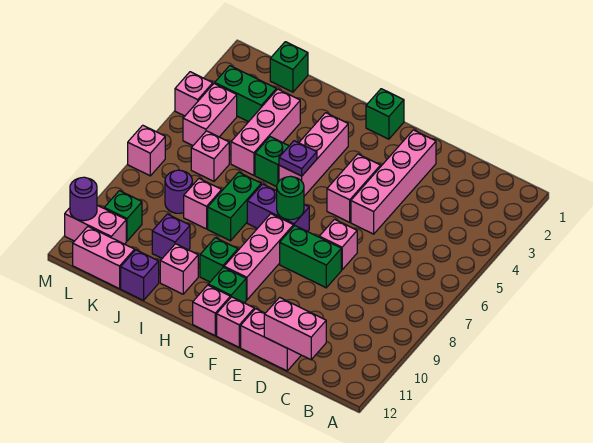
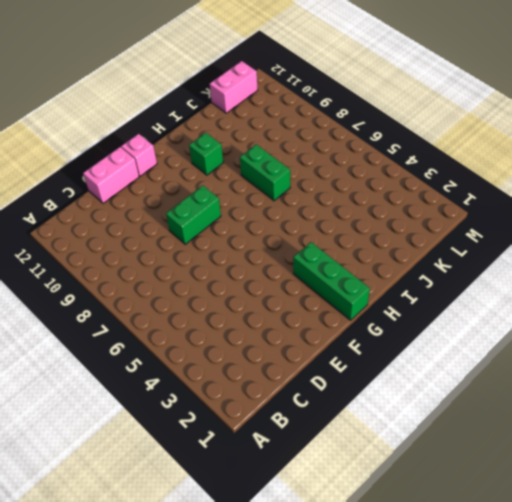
green brick G1:G3 level 1 -> green brick G1 level 1
none -> pink brick E2:E5 level 1
none -> pink brick E7 level 1
none -> pink brick F4:F5 level 1
none -> purple brick G7:H7 level 1

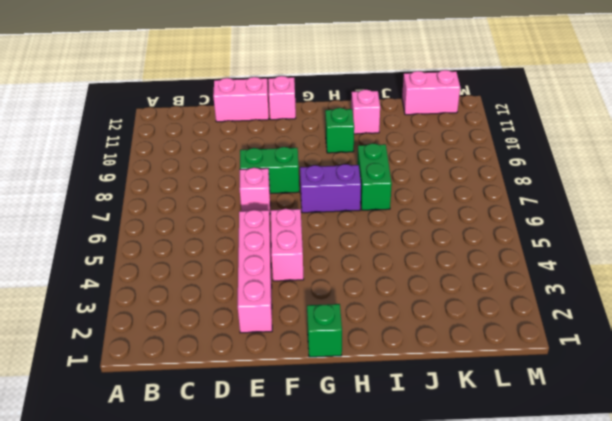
none -> pink brick G8:G10 level 1
none -> green brick G11 level 1
none -> pink brick G12 level 1
none -> pink brick H3:H5 level 1

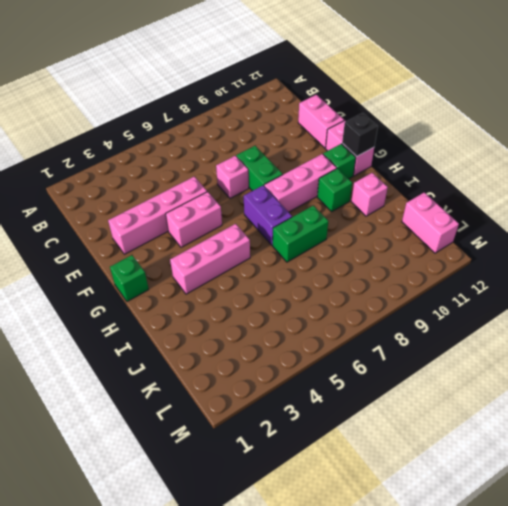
black brick G12 level 2 -> none
none -> green brick I5 level 1
none -> pink brick J3:J5 level 1
none -> pink brick J8 level 1
none -> purple brick J10 level 1

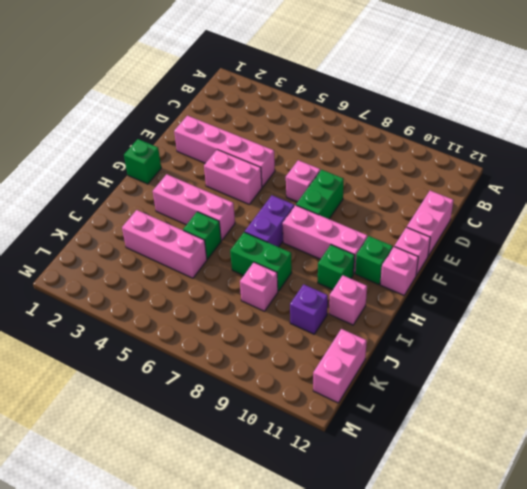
none -> purple brick J12 level 1
none -> green brick K1 level 1
none -> green brick K3:L3 level 1
none -> pink brick K6 level 1

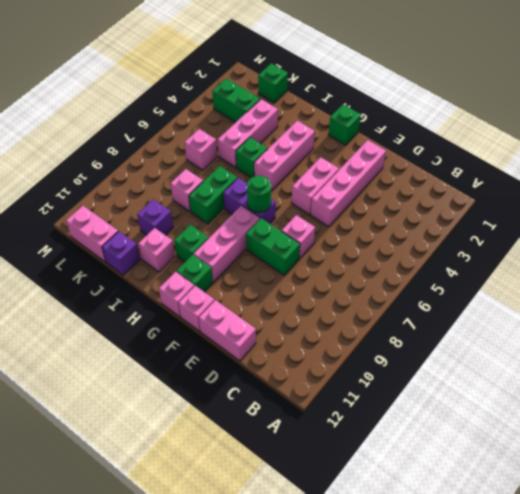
none -> purple round brick K8 level 1
none -> pink brick L4:L5 level 1
none -> green brick L10 level 1
none -> pink brick L11:M11 level 1

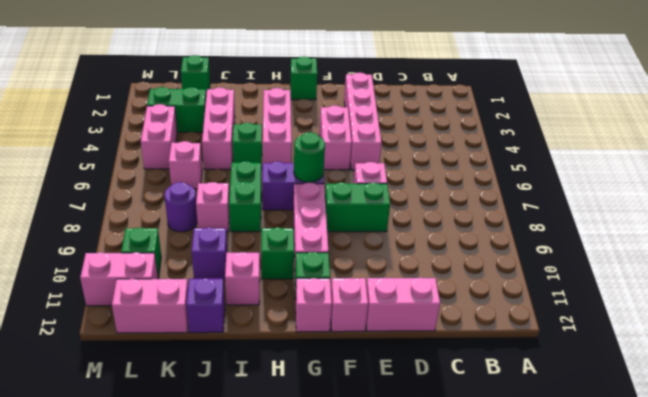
none -> pink brick M4 level 1
none -> pink brick M7 level 1
none -> pink brick C12:D12 level 2
none -> purple plate H5 level 2

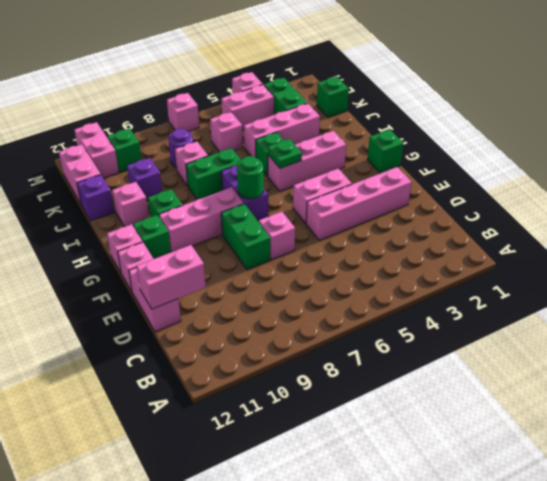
pink brick D11:D12 level 2 -> pink brick C12:D12 level 2
green plate H5 level 2 -> purple plate H5 level 2
none -> purple round brick M11 level 2

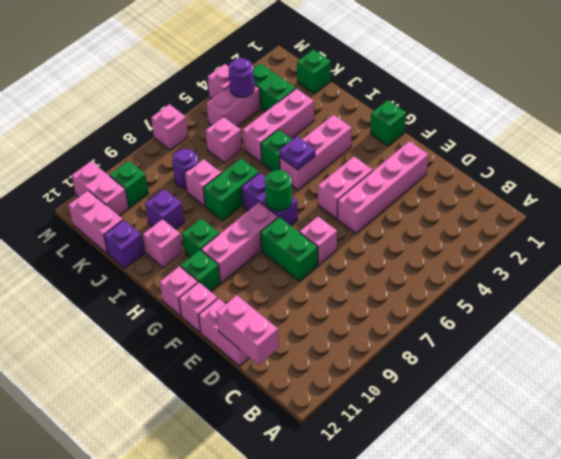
purple round brick L4 level 2 -> purple round brick M11 level 2

